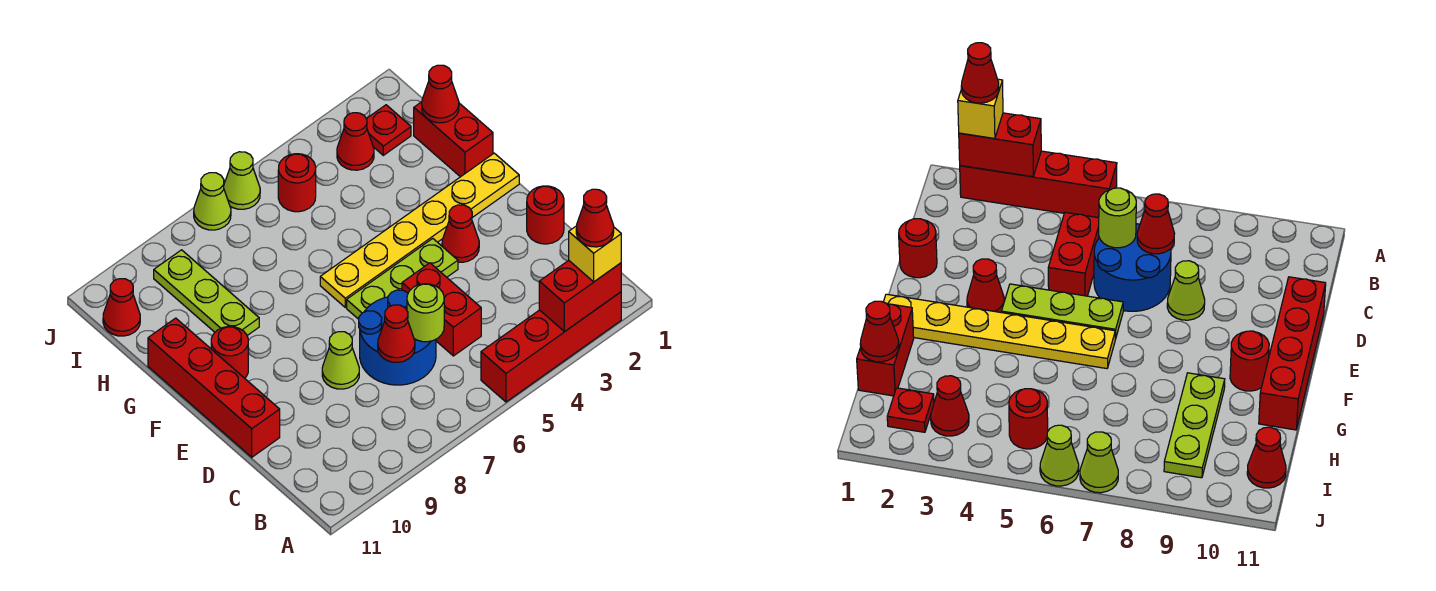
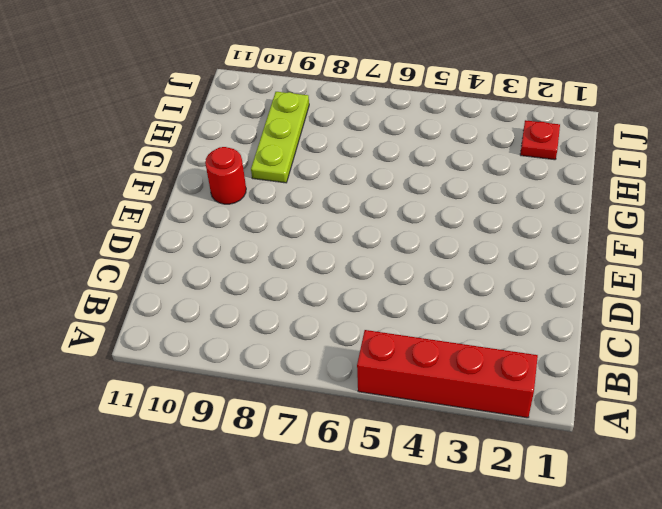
none -> red brick C5:D5 level 1
none -> blue round brick C6:D7 level 1
none -> red round brick D1 level 1

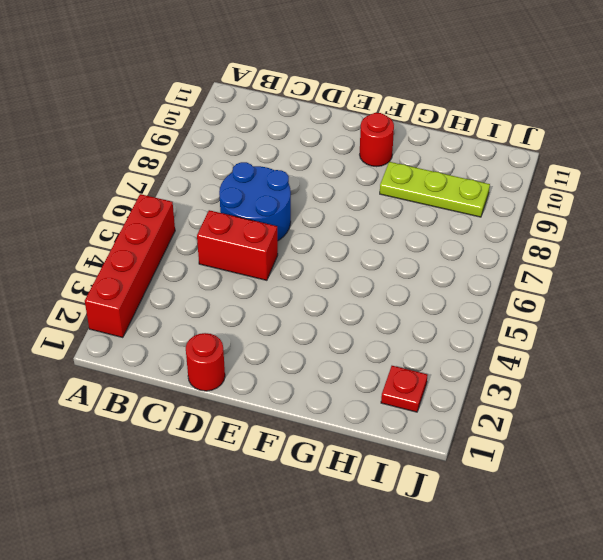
none -> lime cone D8 level 1
none -> red brick D11:G11 level 1
none -> red cone E3 level 1

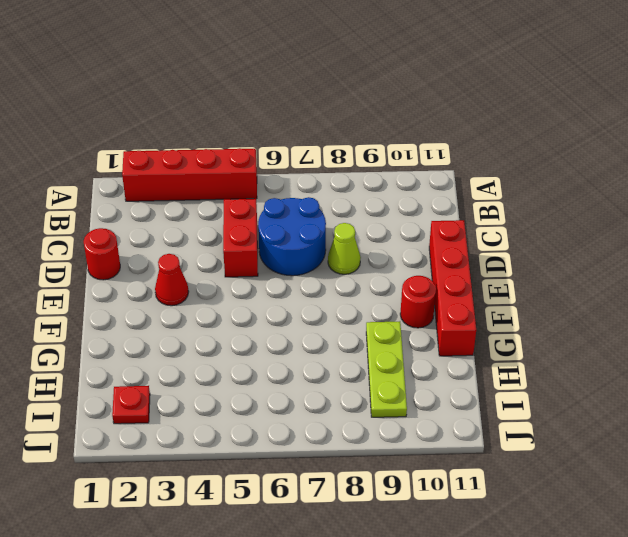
none -> lime plate E4:E6 level 1
none -> yellow plate F1:F6 level 1
none -> red brick G1:H1 level 1

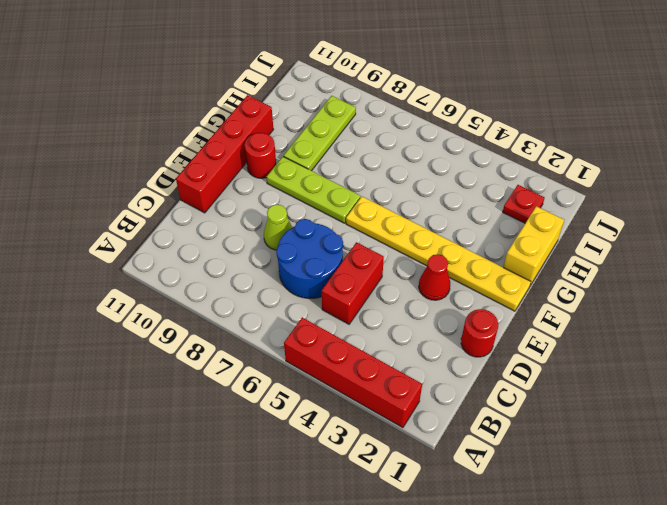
lime plate F7:F9 level 1 -> lime plate E4:E6 level 1
yellow brick G1:H1 level 1 -> red brick G1:H1 level 1
none -> red cone I3 level 1
none -> red round brick I5 level 1
none -> red cone I11 level 1

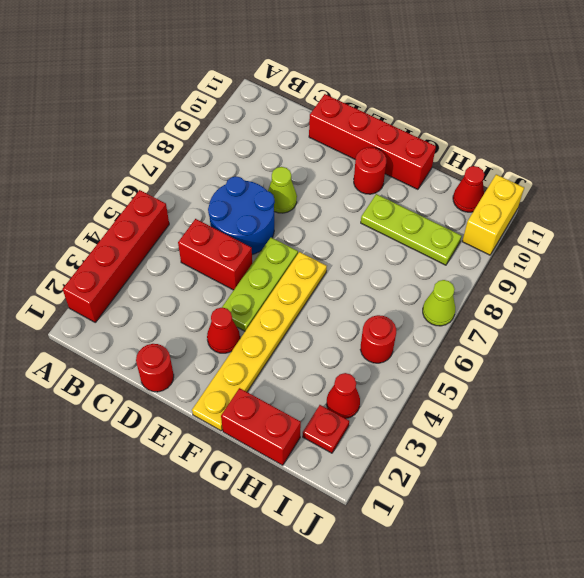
yellow brick J10:J11 level 1 -> none
none -> lime cone J6 level 1
none -> red brick A2:A3 level 2
none -> lime round brick C6 level 2

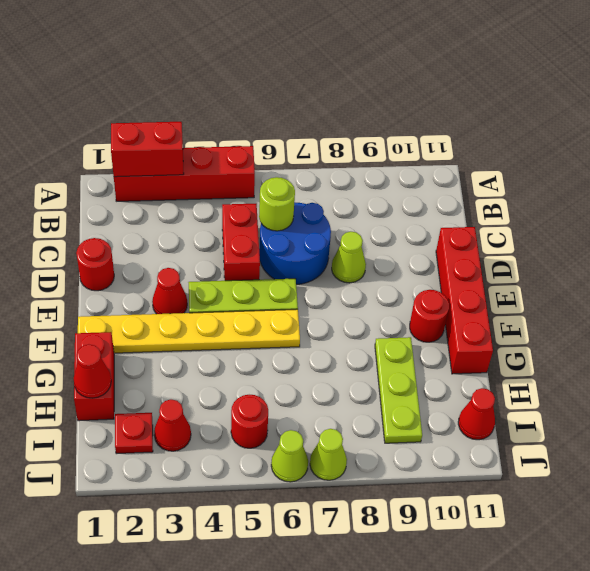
none -> red cone C7 level 2
none -> yellow brick A2 level 3
none -> red cone A2 level 4

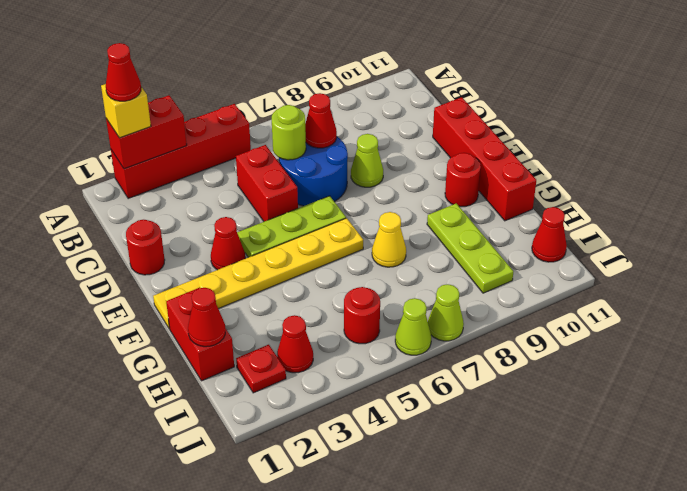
yellow cone G7 level 1 -> none

